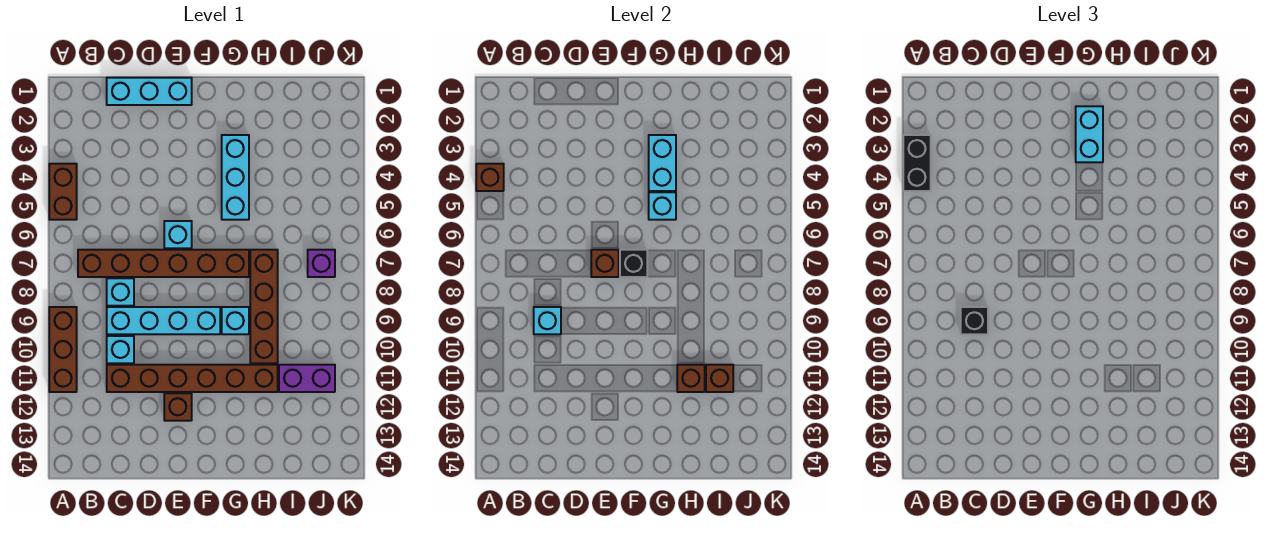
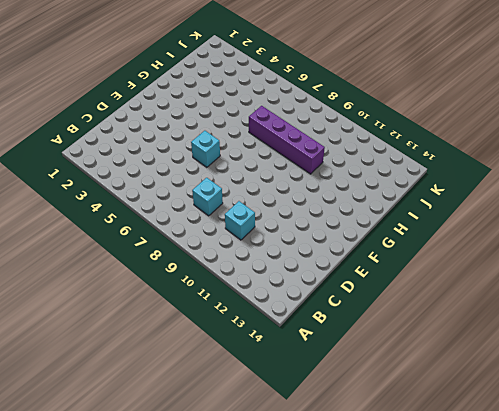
purple brick H7:H10 level 1 -> brown brick H7:H10 level 1
none -> brown brick A4:A5 level 1
none -> brown brick A9:A11 level 1
none -> brown brick B7:G7 level 1

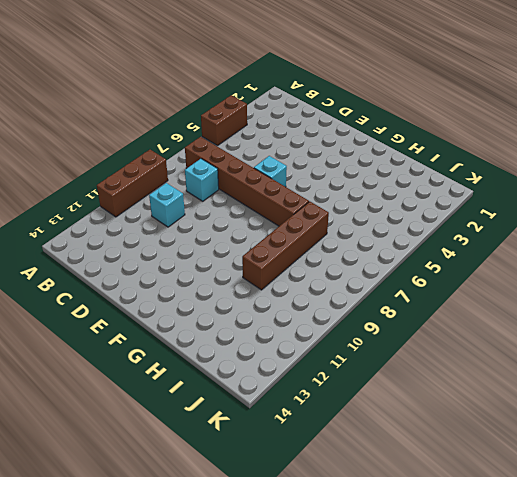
none -> cyan brick C1:E1 level 1
none -> cyan brick C9:F9 level 1
none -> brown brick C11:H11 level 1

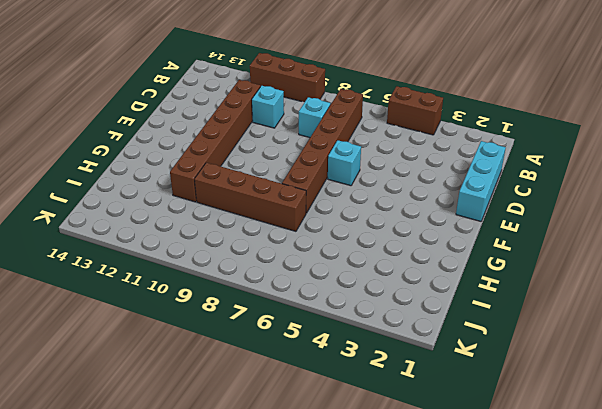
none -> cyan brick C9:F9 level 1
none -> brown brick E12 level 1
none -> cyan brick G3:G5 level 1

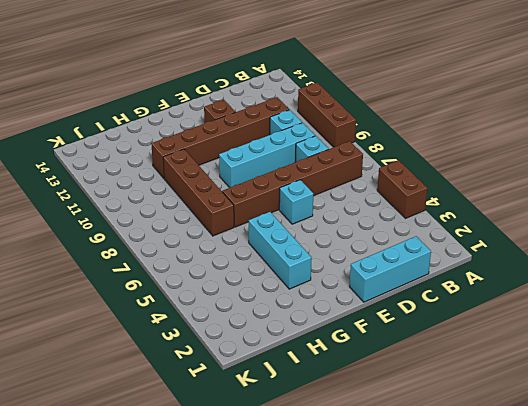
none -> cyan brick G9 level 1
none -> purple brick I11:J11 level 1
none -> purple brick J7 level 1

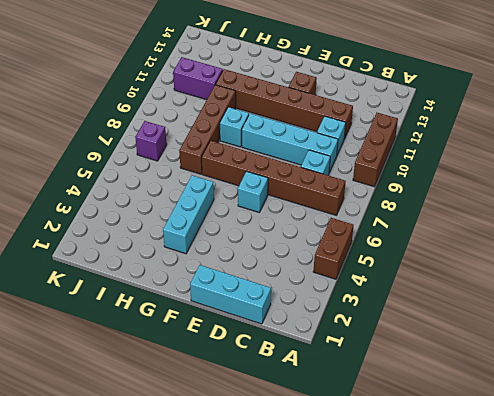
none -> brown brick A4 level 2
none -> cyan brick C9 level 2
none -> brown brick E7 level 2

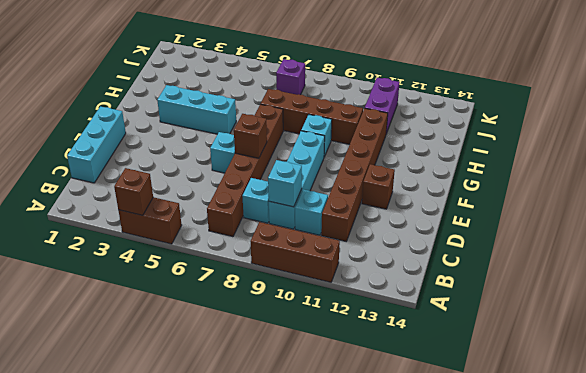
none -> black brick F7 level 2
none -> cyan brick G3:G4 level 2
none -> cyan brick G5 level 2

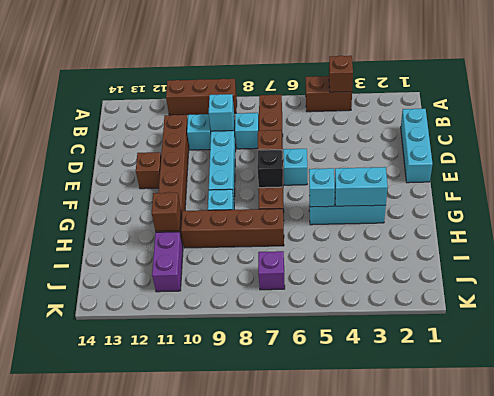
none -> brown brick I11 level 2
none -> black brick A3:A4 level 3
none -> black brick C9 level 3

